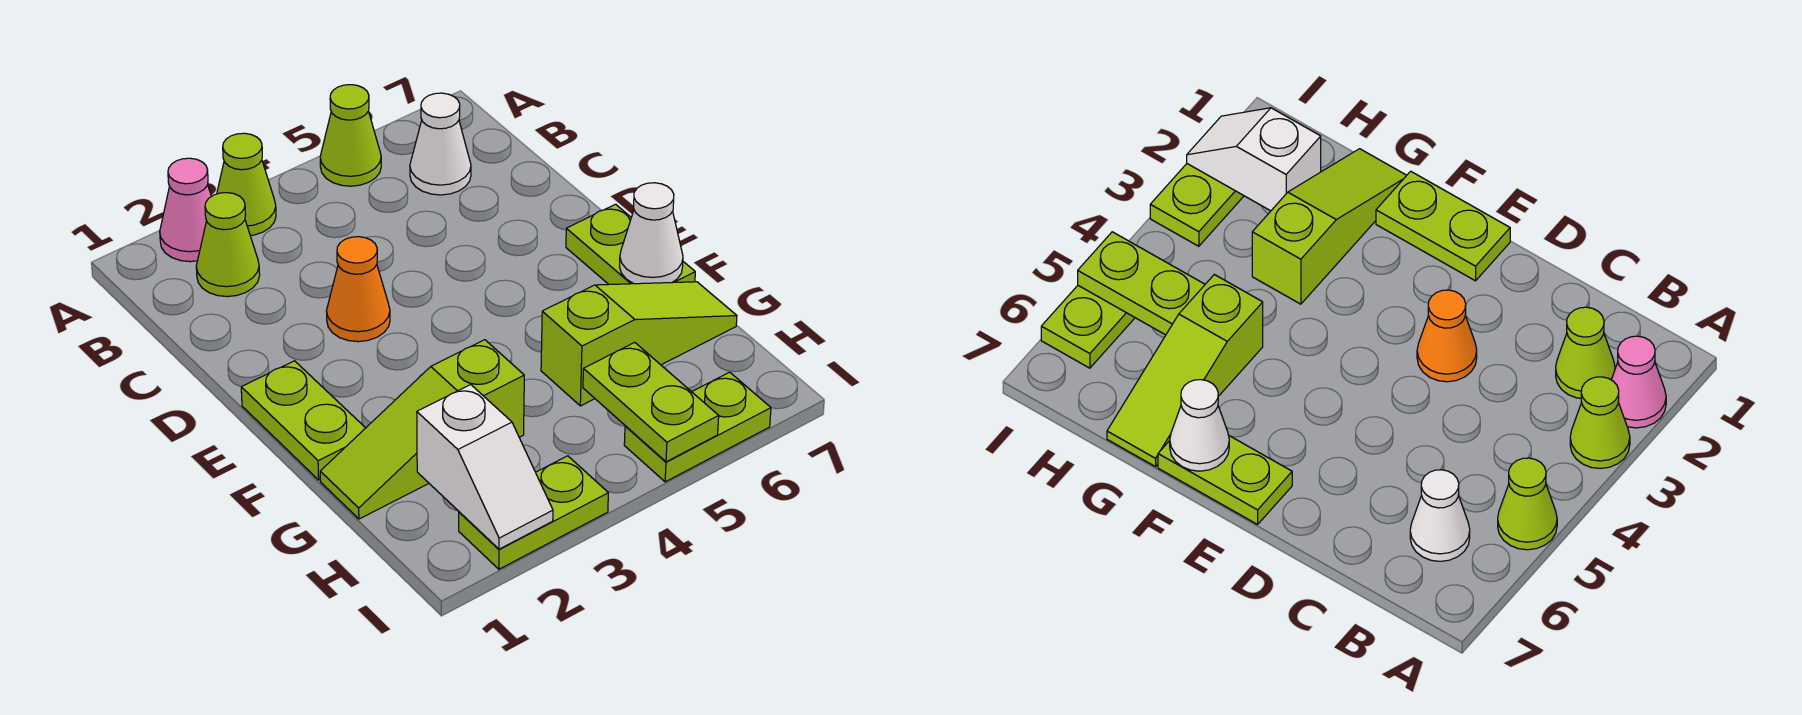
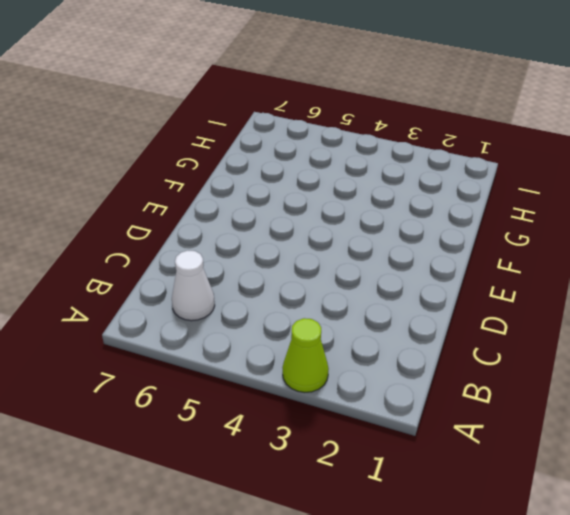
none -> pink cone A2 level 1
none -> lime cone A5 level 1
none -> lime cone B2 level 1

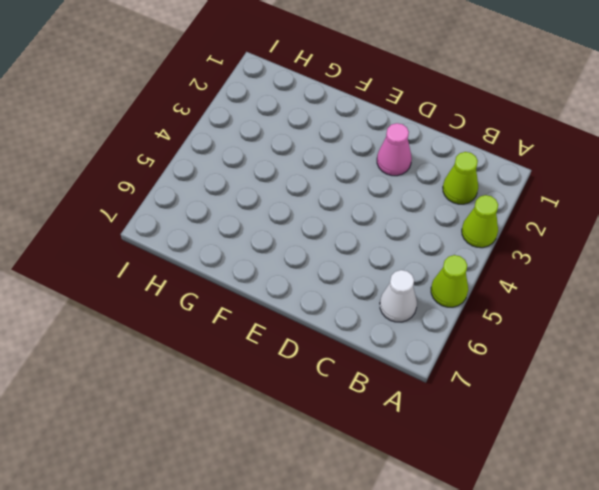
pink cone D2 level 1 -> pink cone A2 level 1
none -> orange cone D3 level 1
none -> lime plate E1:F1 level 1
none -> lime plate E7:F7 level 1

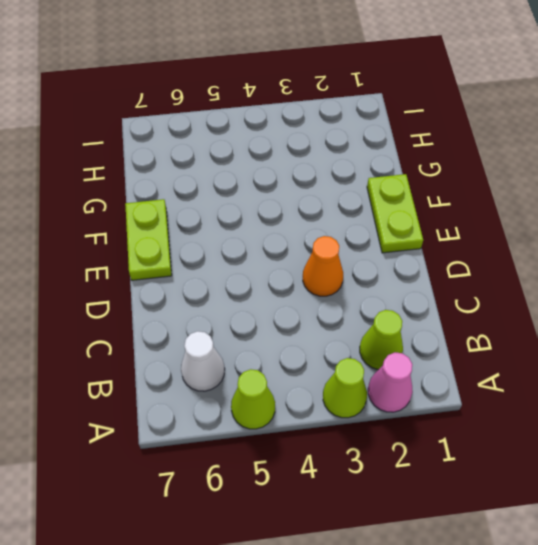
none -> lime slope G1:G3 level 1 top 3
none -> lime slope G5:G7 level 1 top 5
none -> lime plate I2:I3 level 1

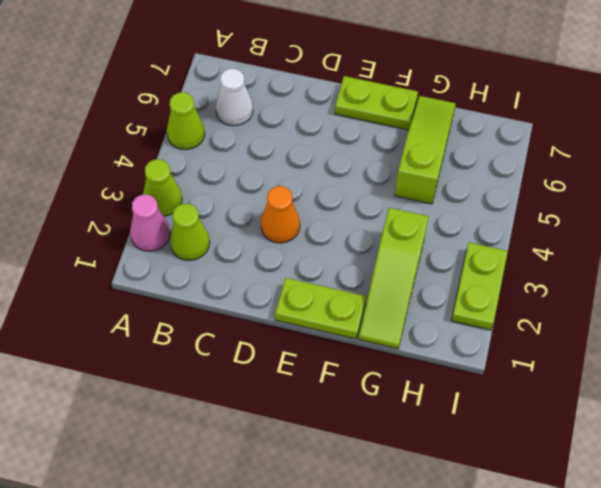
none -> lime plate I5:I6 level 1
none -> white cone F7 level 2
none -> white slope H2:I2 level 2 top H

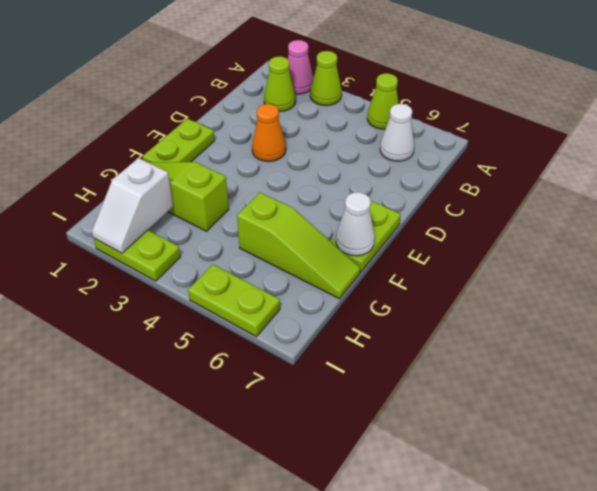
none -> lime plate H5:I5 level 2

